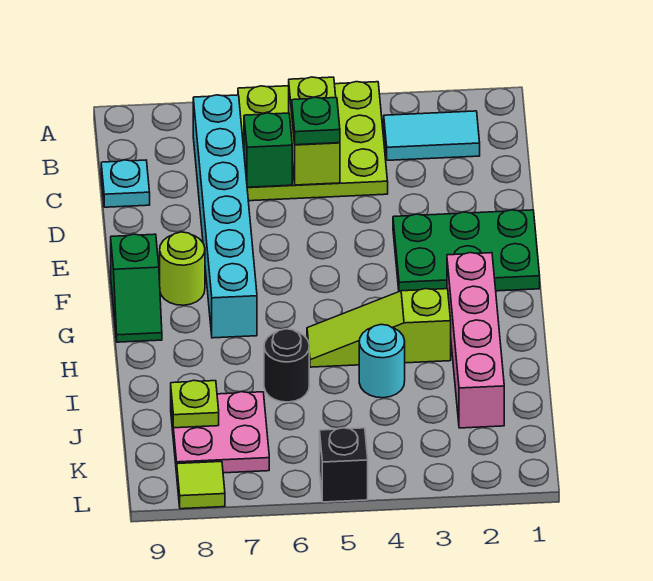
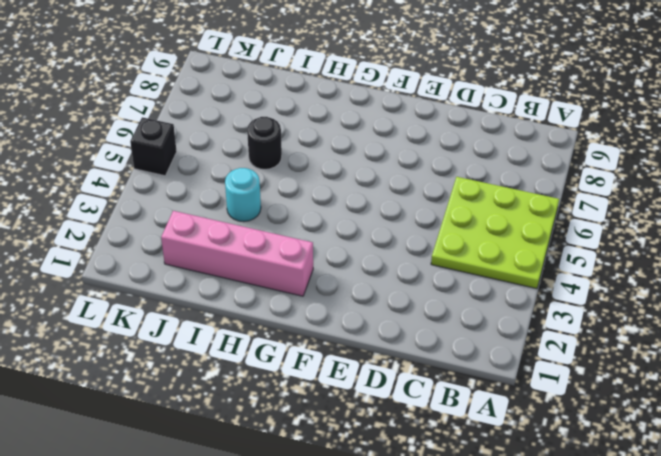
none -> cyan tile B2:B3 level 1
none -> cyan brick B7:G7 level 1
none -> cyan plate C9 level 1

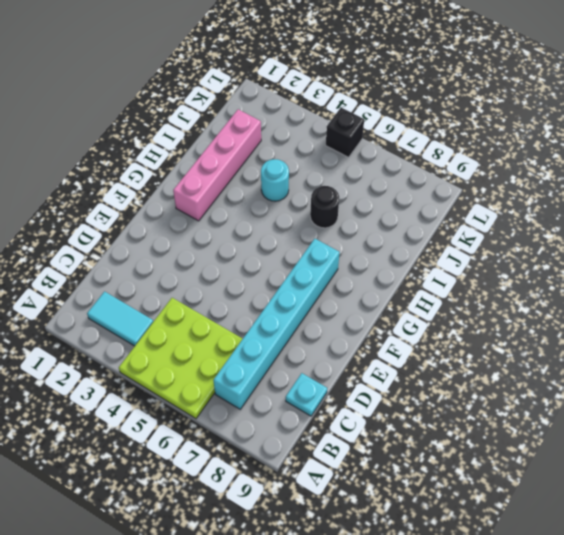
none -> green plate E1:F3 level 1
none -> lime round brick F8 level 1
none -> green slope F9:G9 level 1 top F

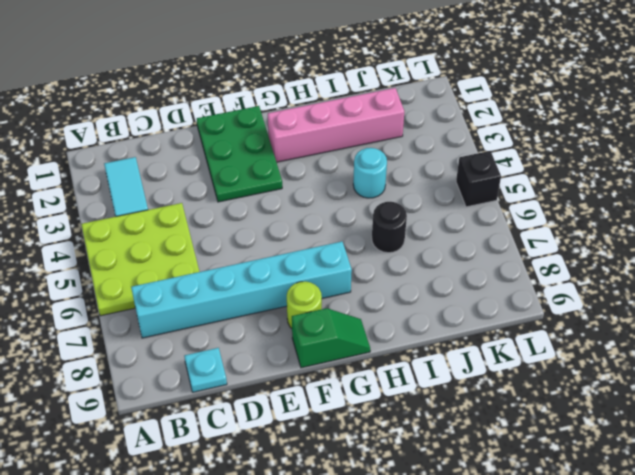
none -> lime slope H3:H5 level 1 top 3
none -> pink plate J7:K8 level 1
none -> lime tile L8 level 1

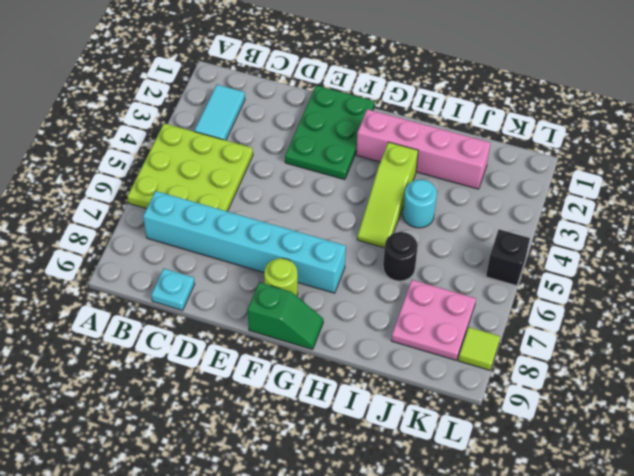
none -> lime brick B5:C5 level 2
none -> green brick C6 level 2
none -> lime plate J8 level 2

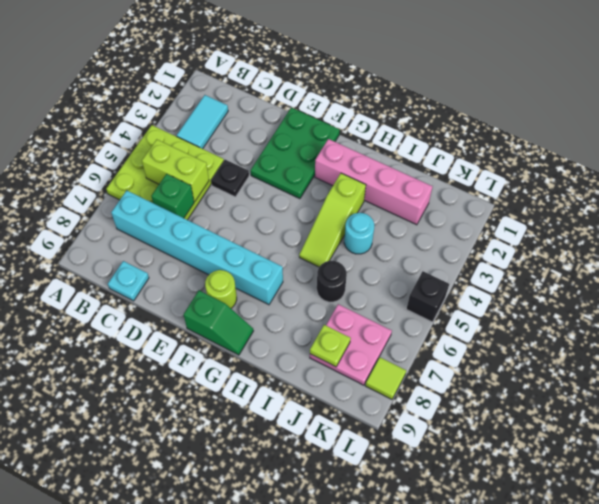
black plate D4 level 1 -> none
none -> green plate C5 level 3

